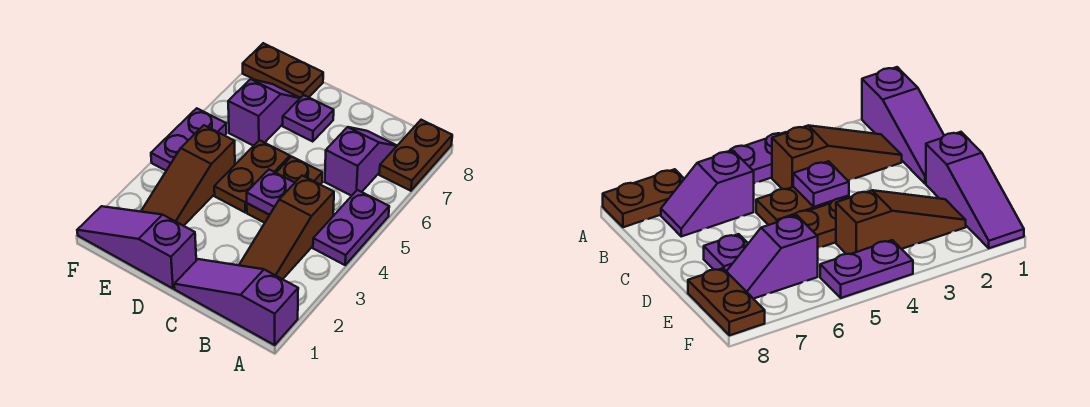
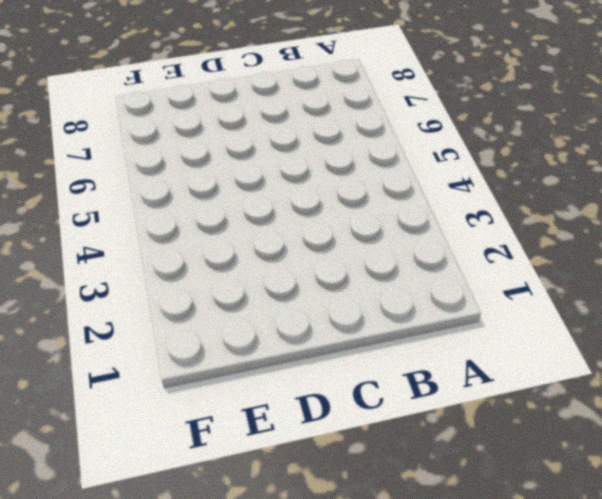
none -> purple slope A1:C1 level 1 top A
none -> purple plate A4:A5 level 1
none -> brown plate A7:A8 level 1

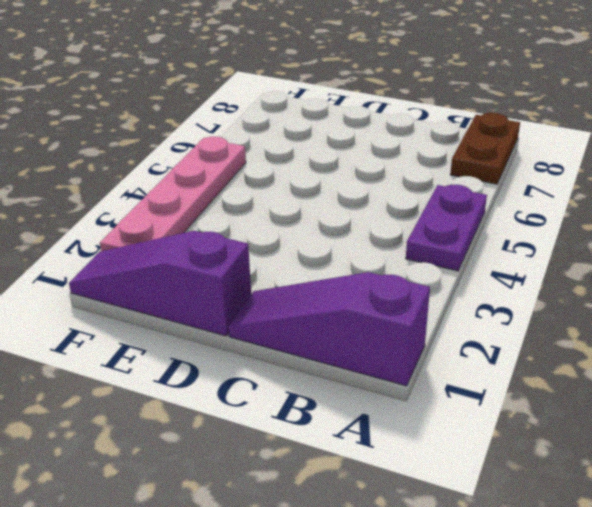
pink plate F2:F5 level 1 -> purple plate F4:F5 level 1
none -> brown slope B2:B4 level 1 top 4
none -> purple slope B6:B7 level 1 top 6
none -> brown plate C4:C5 level 1

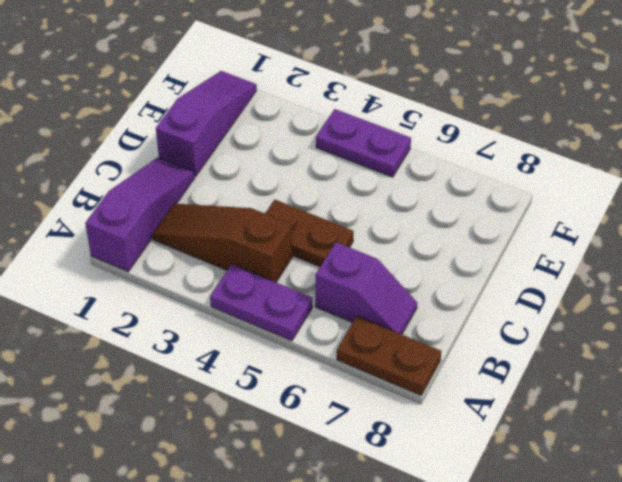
none -> brown plate D4:D5 level 1
none -> purple plate D7 level 1
none -> brown slope E2:E4 level 1 top 4

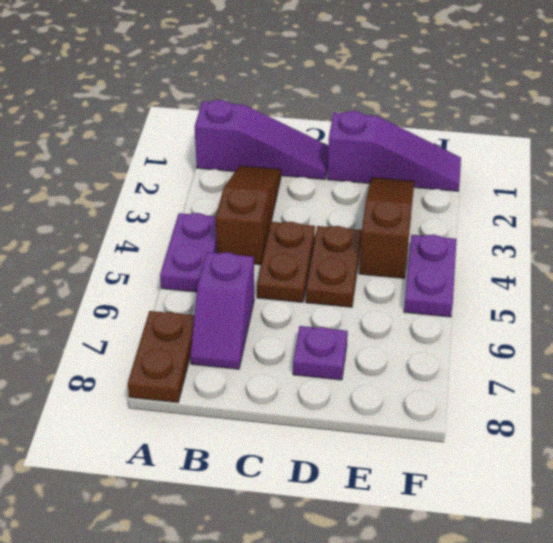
none -> purple slope E6:E7 level 1 top 6
none -> brown plate E8:F8 level 1
none -> purple plate C4 level 2

